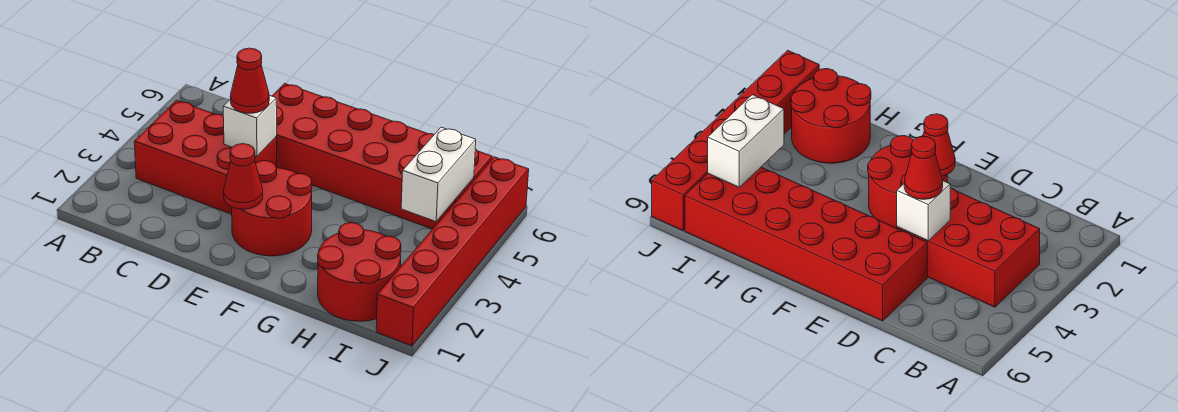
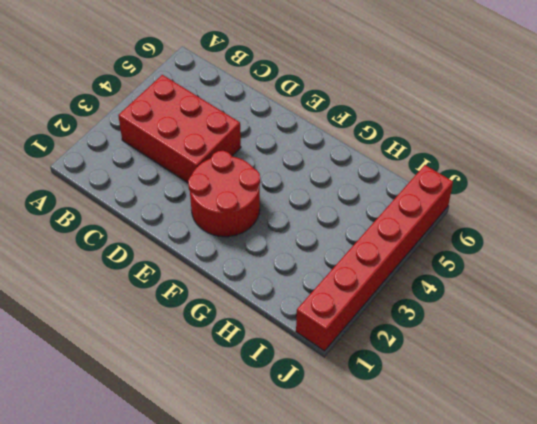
none -> red brick D5:I6 level 1
none -> red round brick H1:I2 level 1

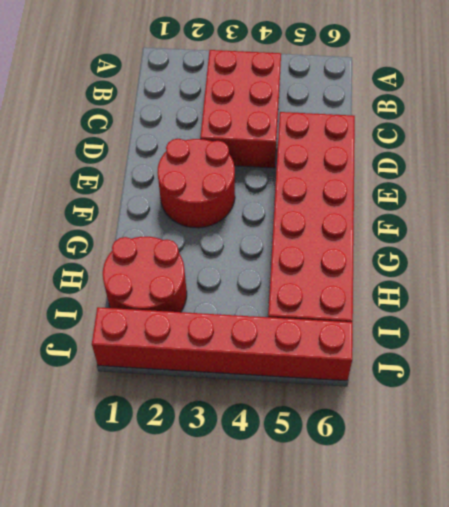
none -> white brick D4 level 2
none -> red cone E2 level 2

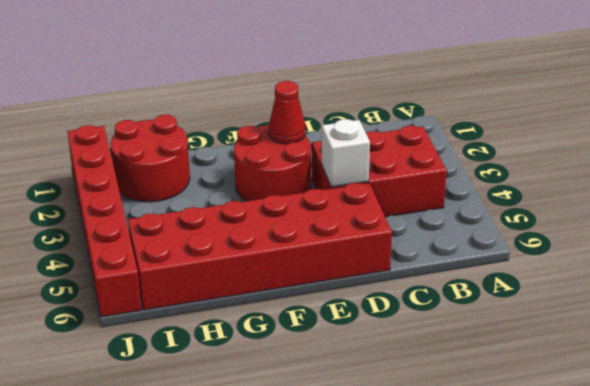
none -> white brick I4:I5 level 2
none -> red cone D4 level 3

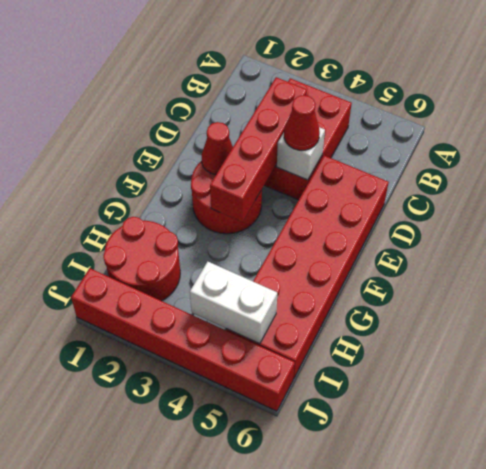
red brick C3:F3 level 2 -> none

